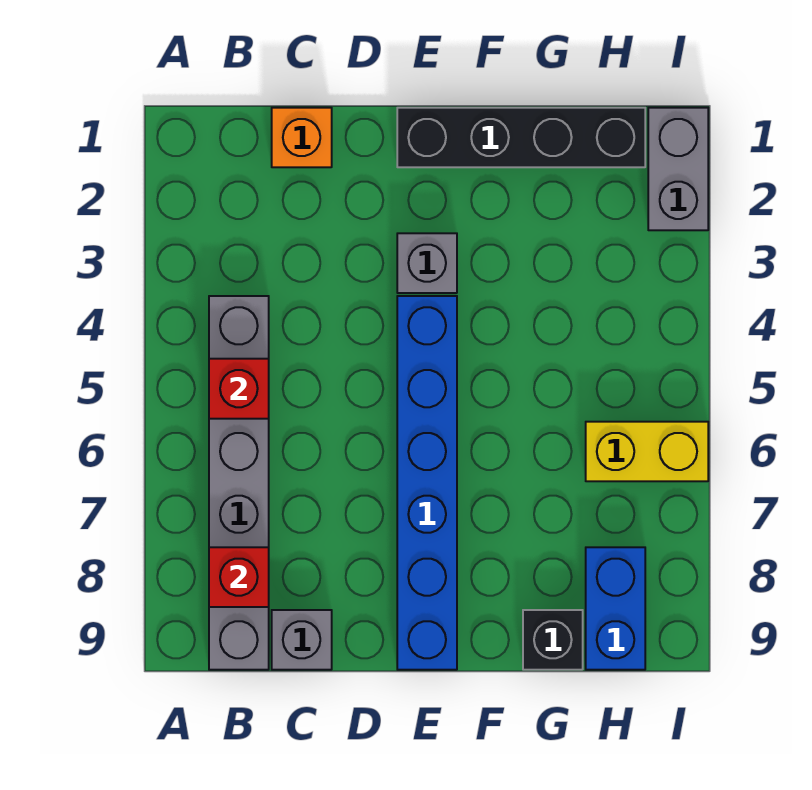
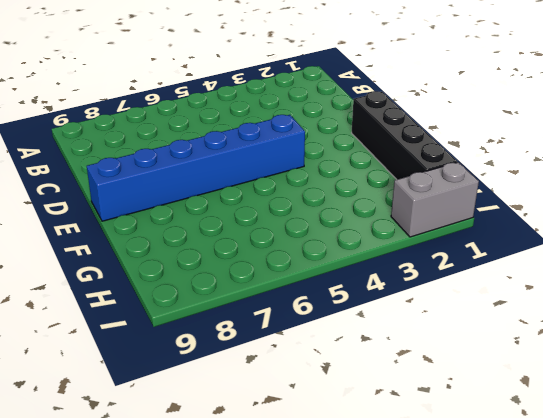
none -> grey brick B4:B9 level 1
none -> orange brick C1 level 1
none -> grey brick C9 level 1

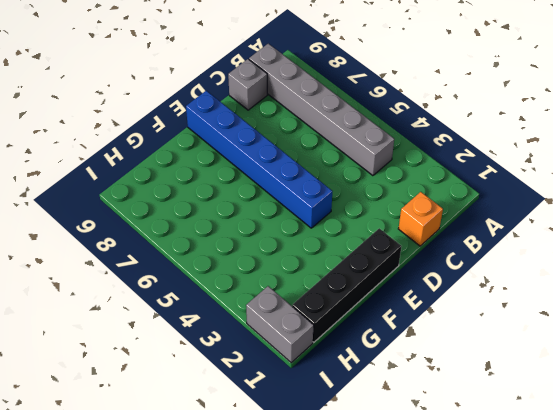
none -> grey brick E3 level 1
none -> black brick G9 level 1
none -> yellow brick H6:I6 level 1

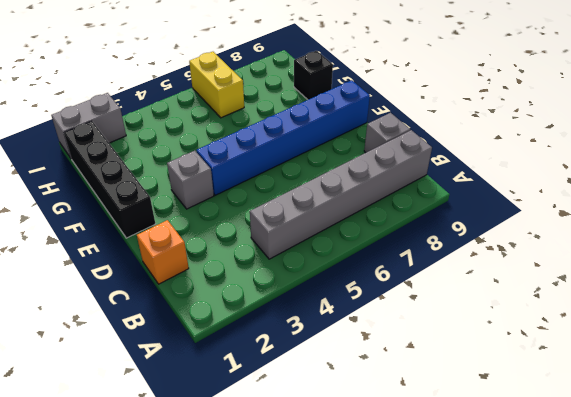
none -> blue brick H8:H9 level 1
none -> red brick B5 level 2
none -> red brick B8 level 2

